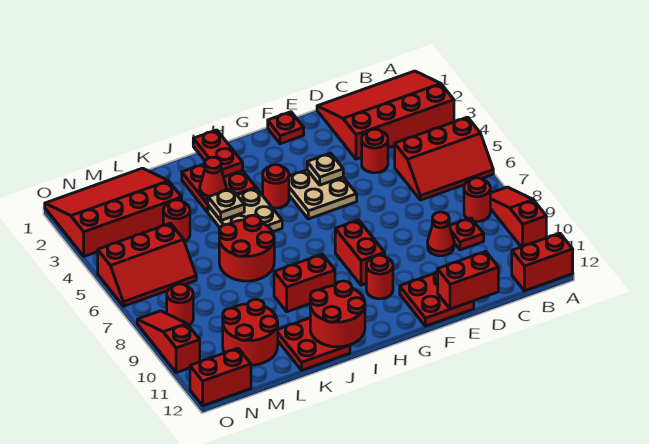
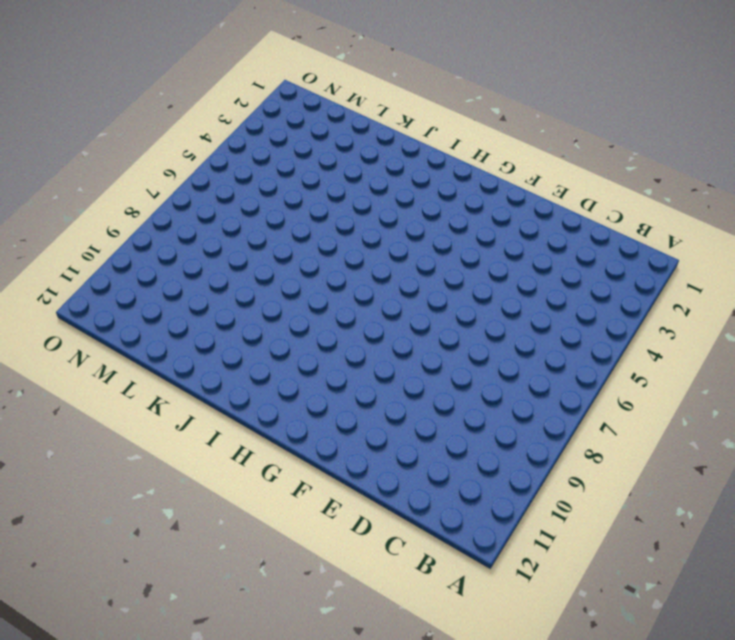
none -> red slope A1:D3 level 1 top 3
none -> red slope A5:C6 level 1 top 5
none -> red slope A8:A10 level 1 top 10
none -> red brick A12:B12 level 1

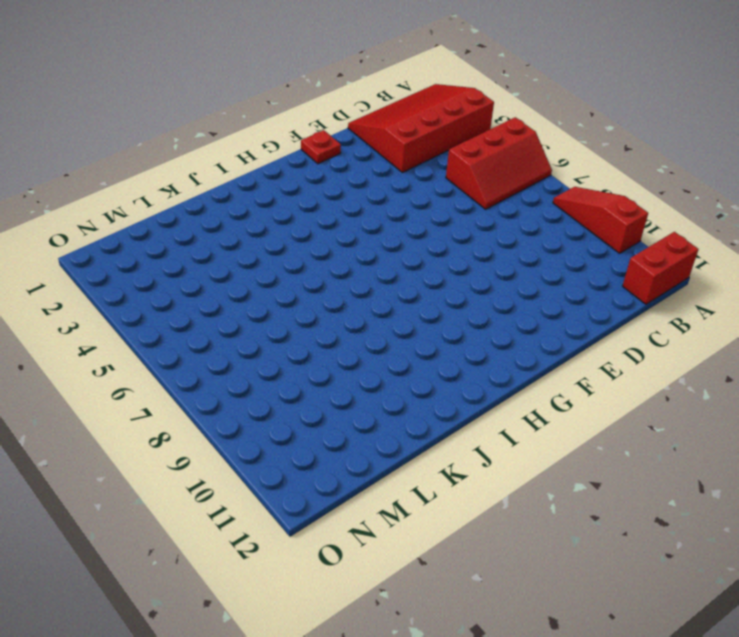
none -> red round brick B8 level 1
none -> red plate C9 level 1
none -> red round brick D4 level 1
none -> red cone D9 level 1

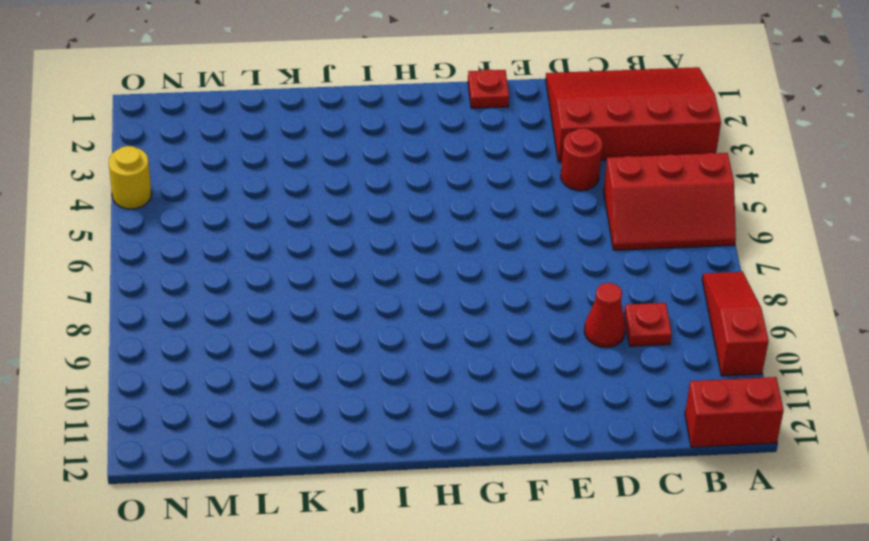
yellow round brick O4 level 1 -> none
none -> red round brick B8 level 1
none -> red plate E11:F12 level 1
none -> tan plate F4:G5 level 1
none -> red brick G8:G9 level 1

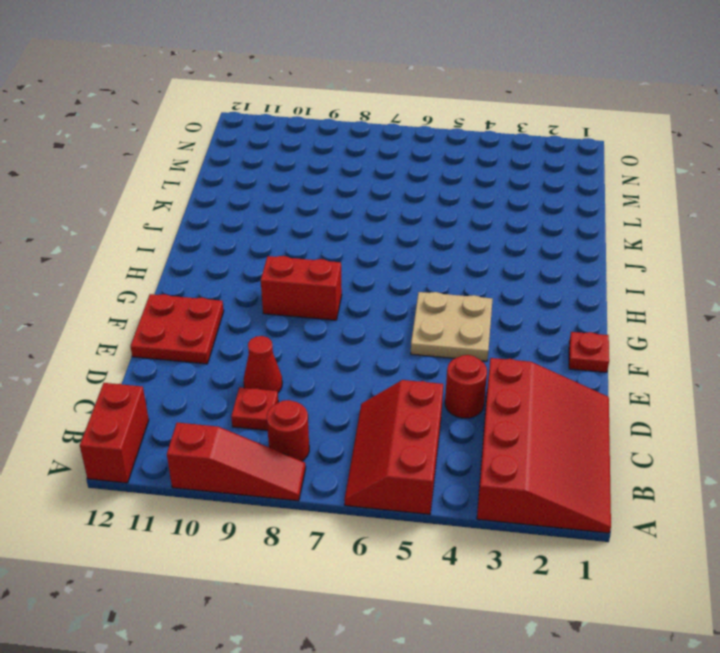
none -> red round brick G10 level 1
none -> red round brick H4 level 1
none -> red plate I2:J3 level 1
none -> tan plate I4:J5 level 1

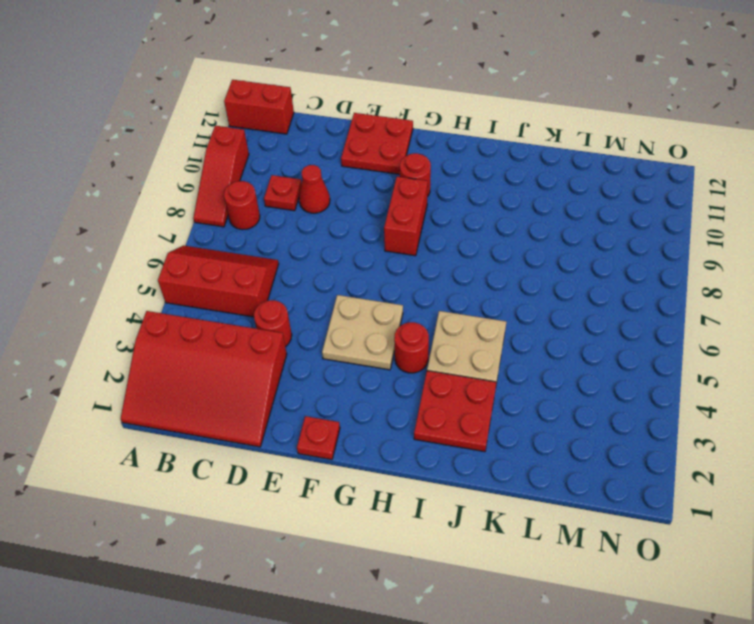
none -> red brick I9:J9 level 1
none -> red round brick J6:K7 level 1
none -> red plate J11:K12 level 1
none -> red slope L1:O3 level 1 top 3

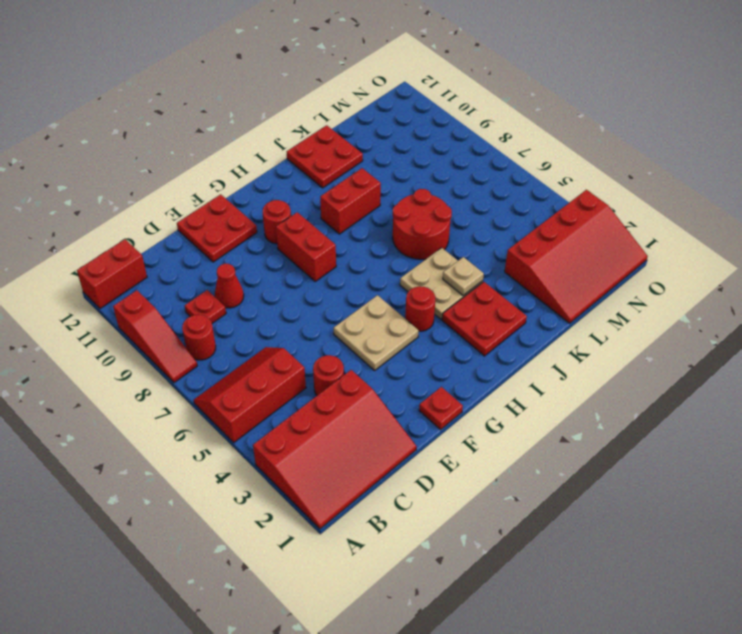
none -> red round brick L4 level 1
none -> red round brick L10:M11 level 1
none -> red slope M5:O6 level 1 top 5
none -> red round brick N8 level 1

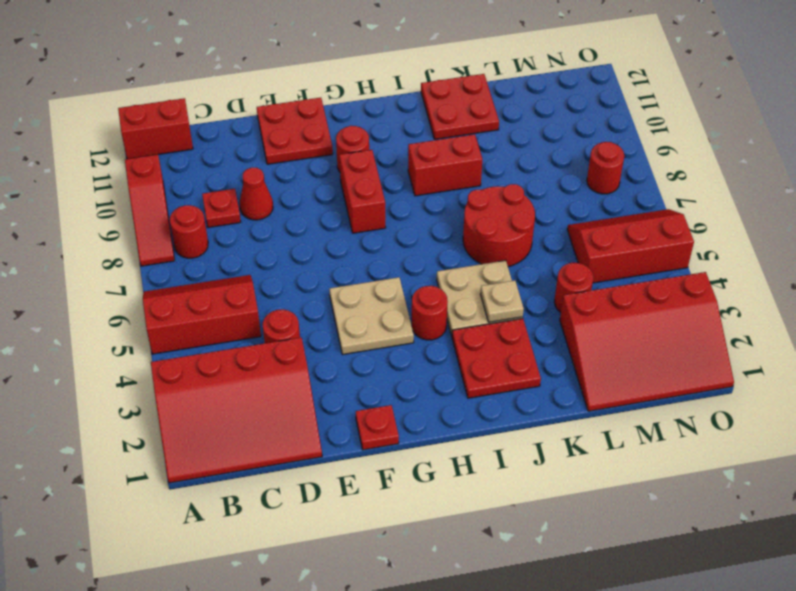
none -> red round brick L10:M11 level 1
none -> red brick N12:O12 level 1
none -> red slope O8:O10 level 1 top 10
none -> red brick D12:E12 level 2

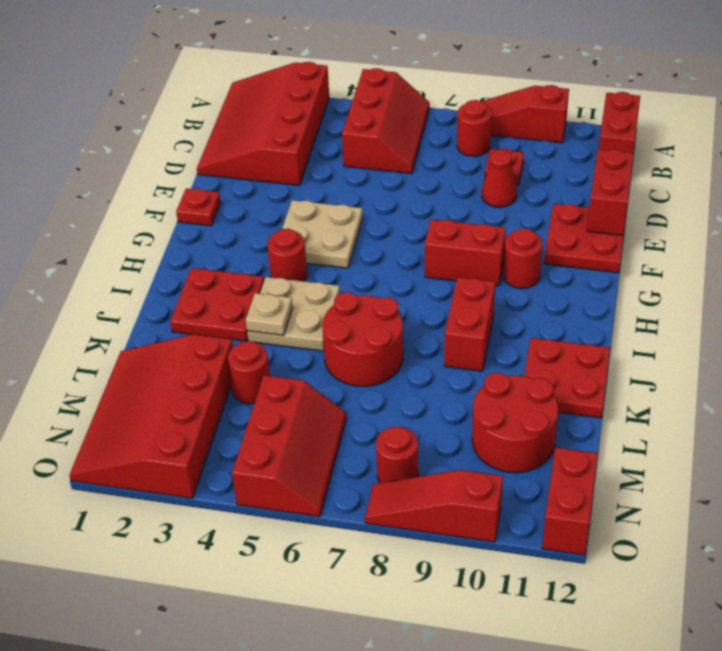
none -> red round brick D4 level 1
none -> tan plate F4 level 2
none -> red plate I1:I2 level 2
none -> red round brick I11:J12 level 2

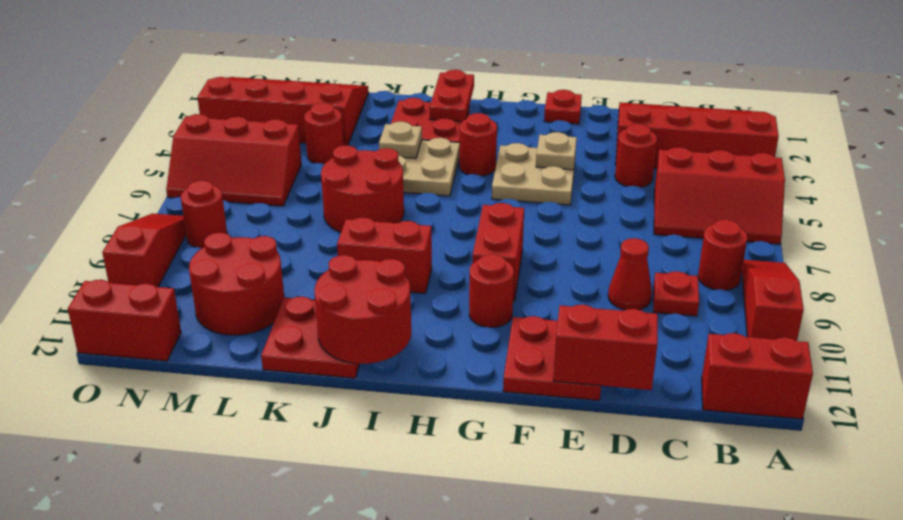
none -> red cone J3 level 2

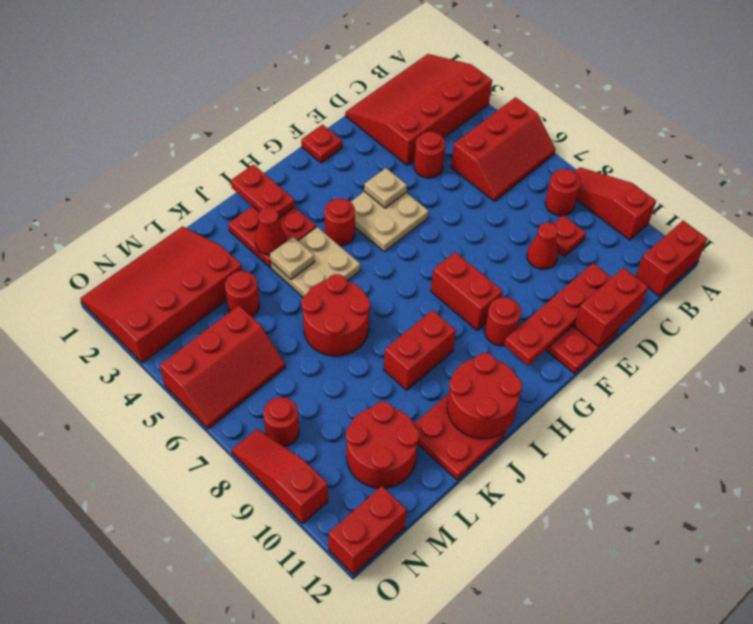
red plate D11:G11 level 2 -> none

